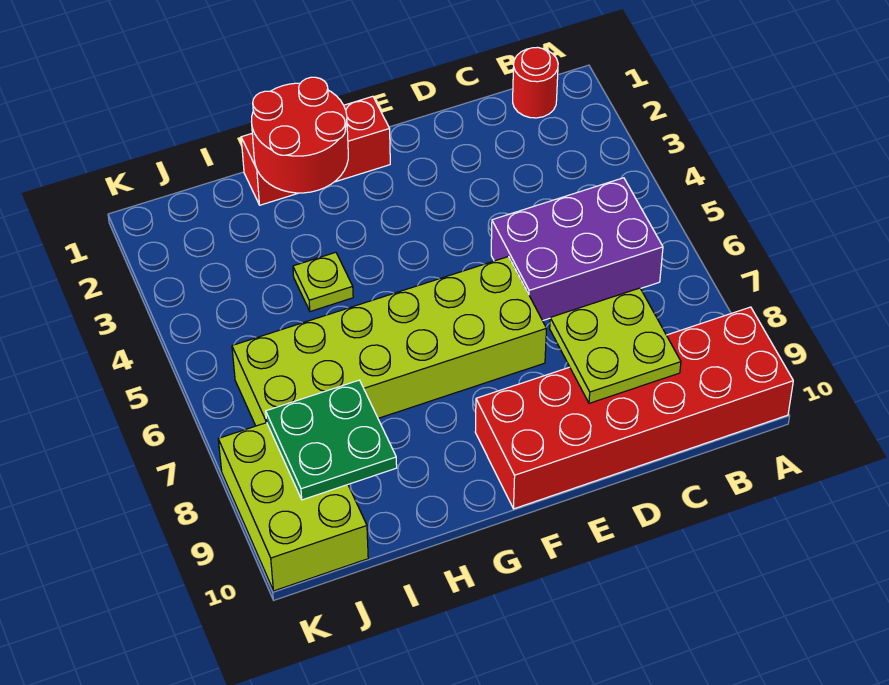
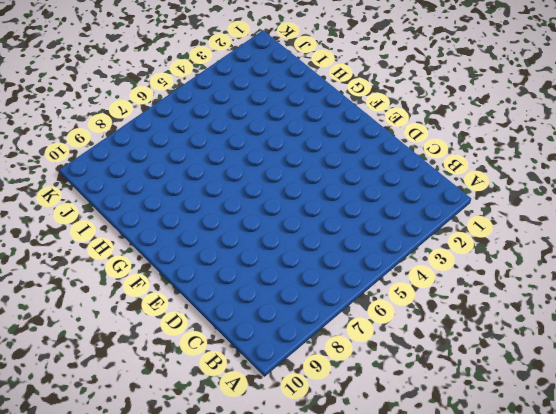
none -> red brick A9:F10 level 1
none -> red round brick B1 level 1

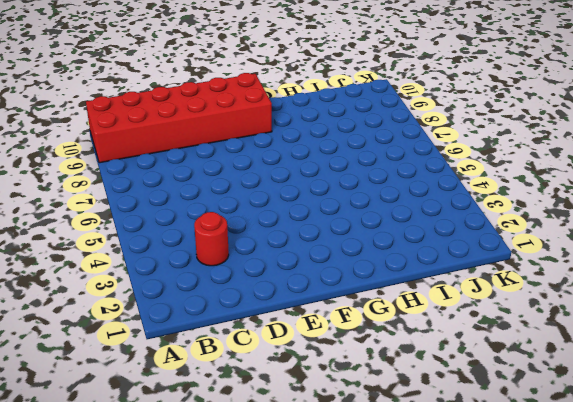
red round brick C3 level 1 -> red round brick B1 level 1
none -> purple brick B5:D6 level 1
none -> lime brick E6:J7 level 1

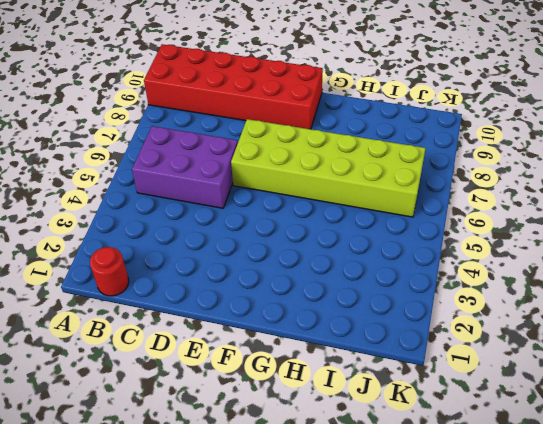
none -> red brick F1:H1 level 1
none -> lime plate H4 level 1

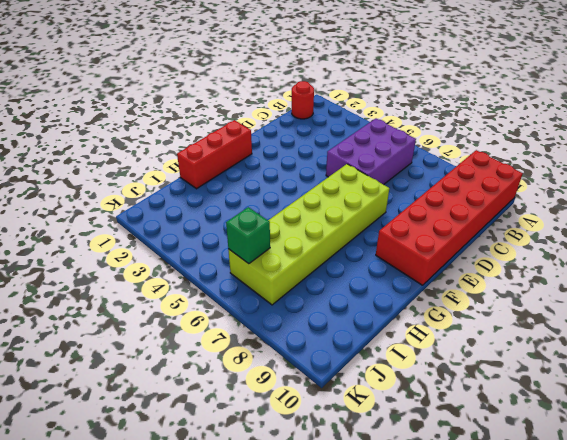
green brick J6 level 2 -> none
none -> lime plate H4 level 1
none -> lime brick J8:K10 level 1

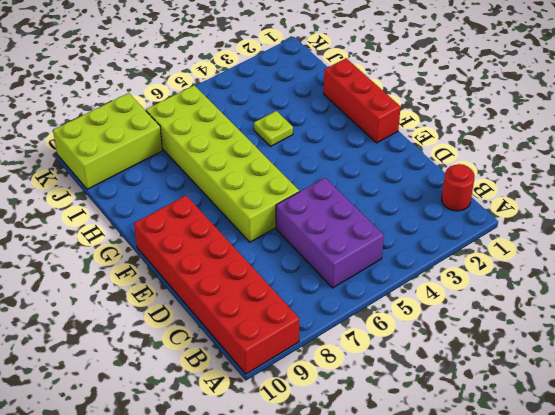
none -> lime plate C8:D9 level 2
none -> red round brick G1:H2 level 2

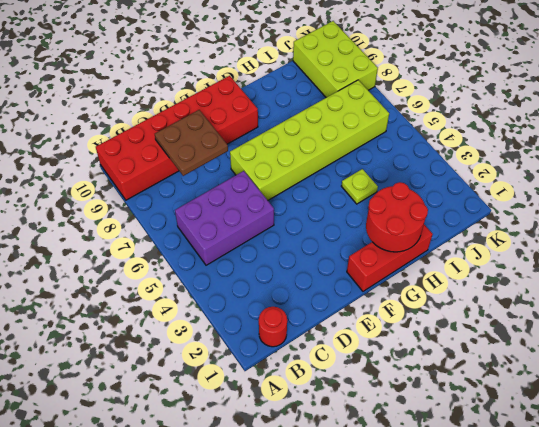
brown plate C8:D9 level 2 -> lime plate C8:D9 level 2
none -> green plate I8:J9 level 2

